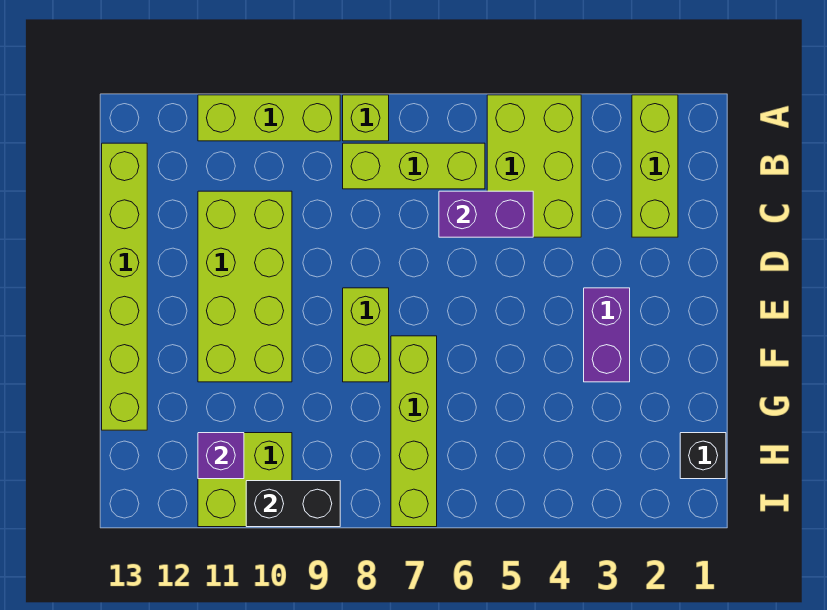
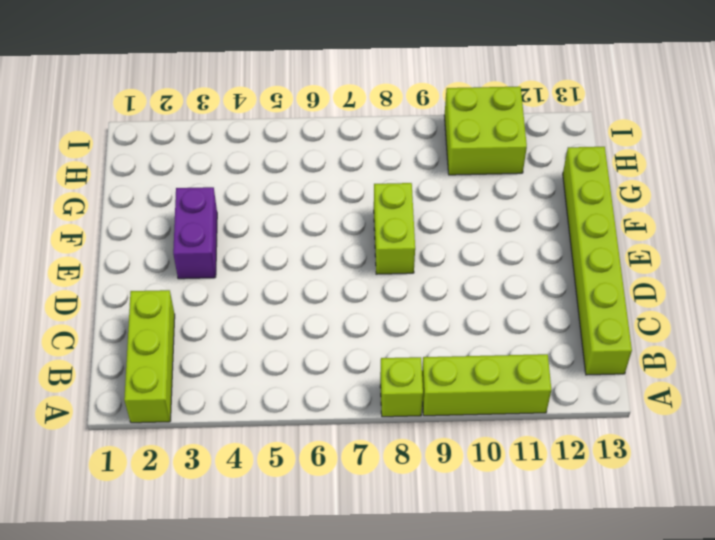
none -> lime brick A4:C5 level 1
none -> lime brick B6:B8 level 1
none -> lime brick C10:F11 level 1

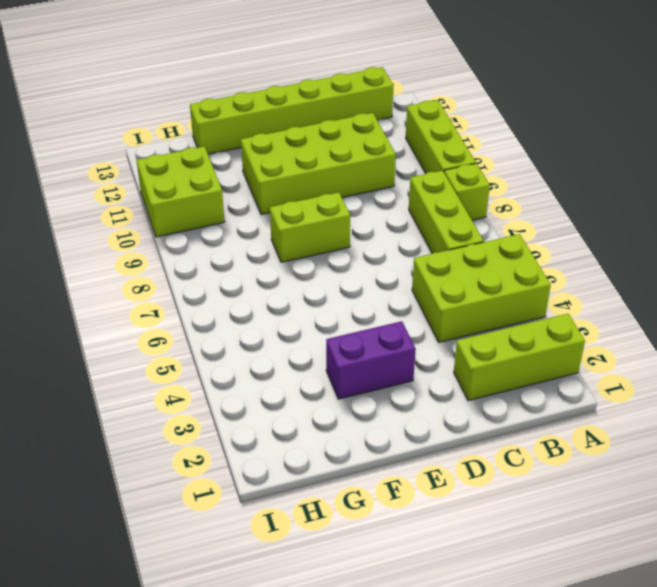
none -> lime brick F7:I7 level 1
none -> black brick H1 level 1
none -> purple brick C5:C6 level 2

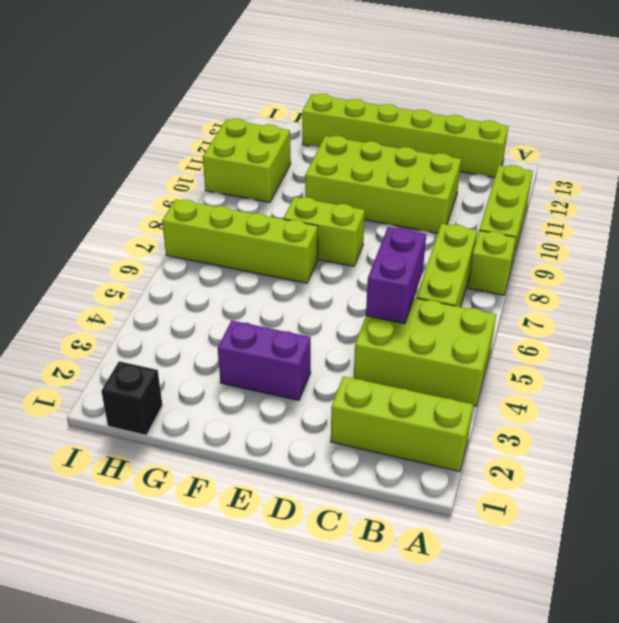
none -> purple brick H11 level 2
none -> black brick I9:I10 level 2

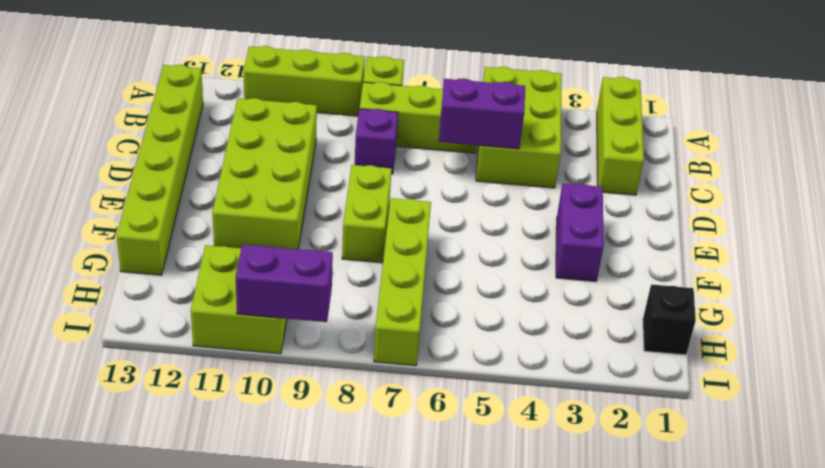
purple brick C8 level 1 -> purple brick H11 level 2
purple brick I9:I10 level 2 -> black brick I9:I10 level 2

